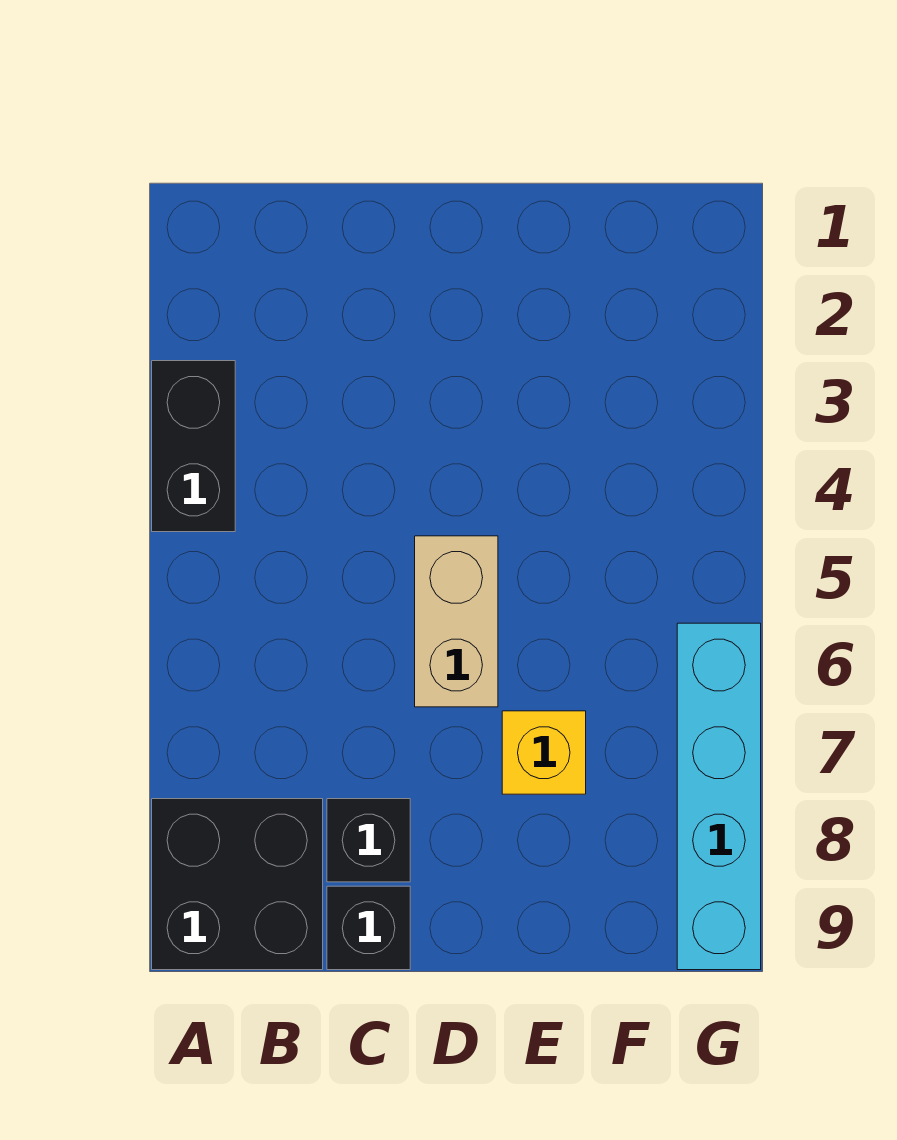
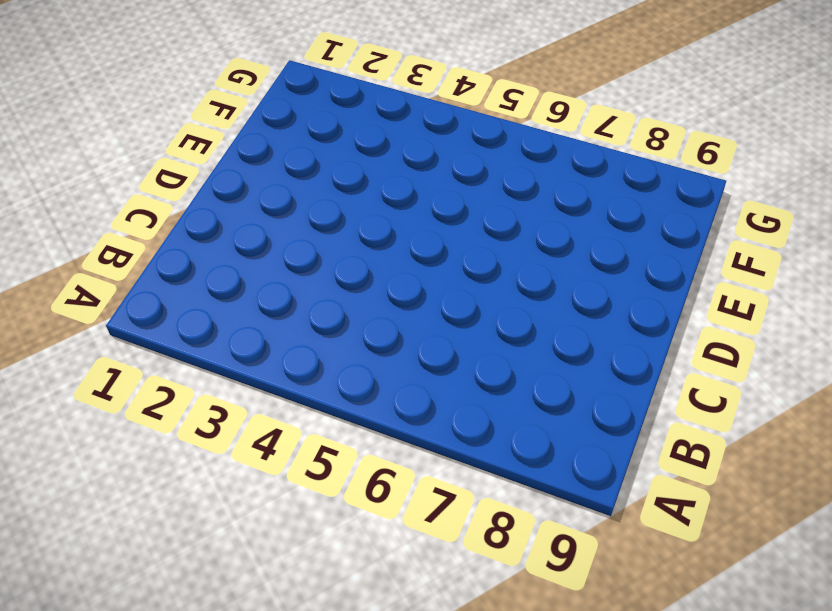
none -> black brick A3:A4 level 1
none -> black brick A8:B9 level 1

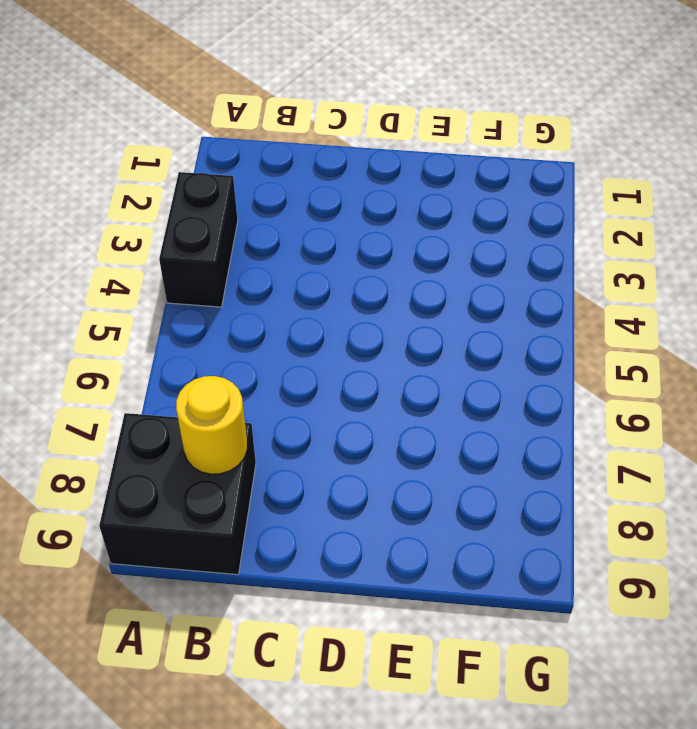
yellow round brick B8 level 2 -> none
none -> black brick C8 level 1
none -> black brick C9 level 1

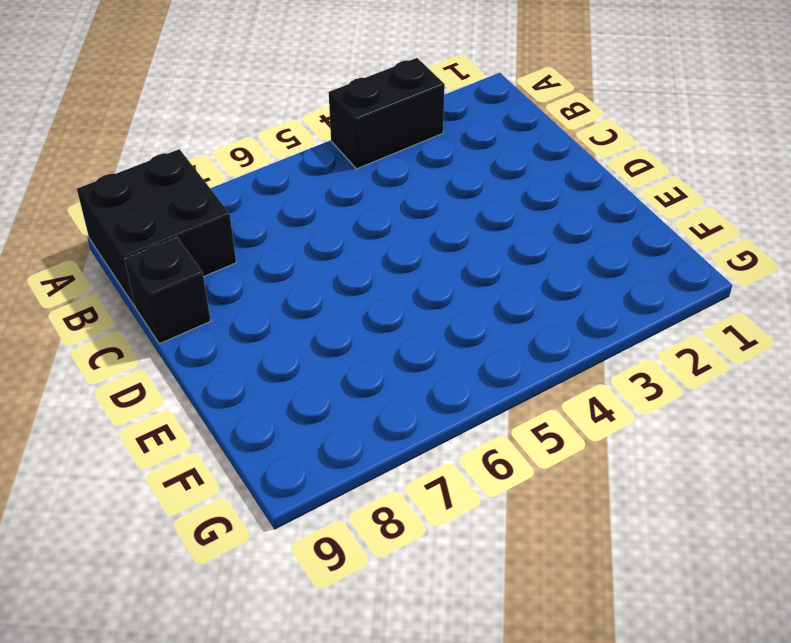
none -> black brick C8 level 1
none -> tan brick D5:D6 level 1

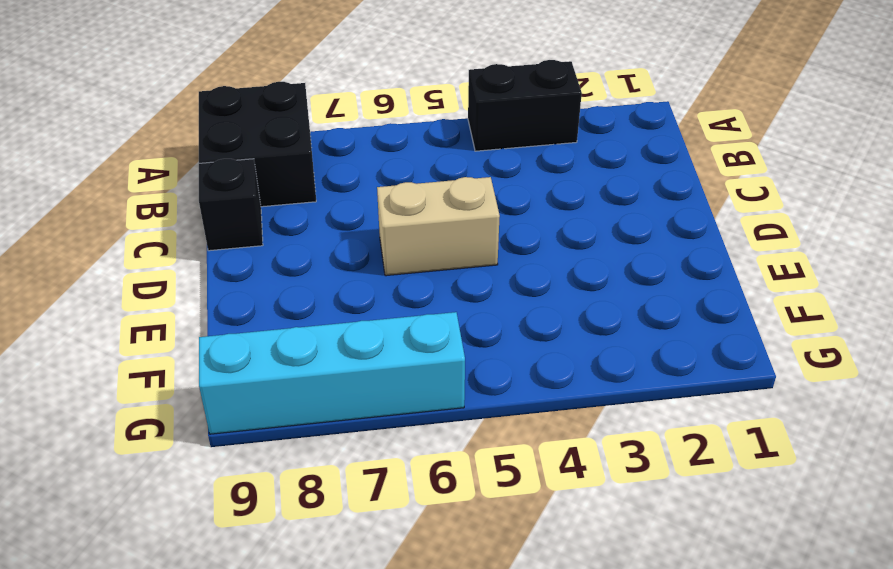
none -> black brick C8 level 1
none -> yellow brick E7 level 1

